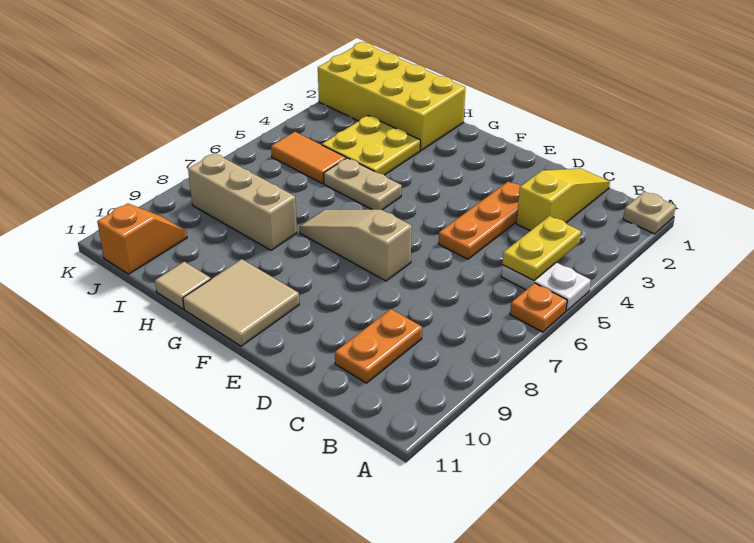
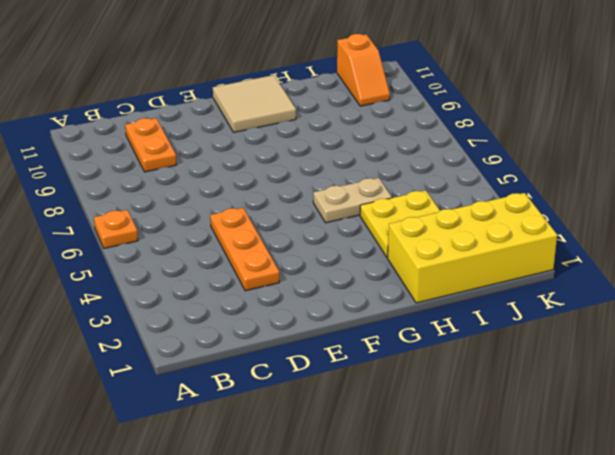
none -> tan plate A1 level 1
none -> white plate A5:B5 level 1
none -> yellow slope C1:C3 level 1 top 3

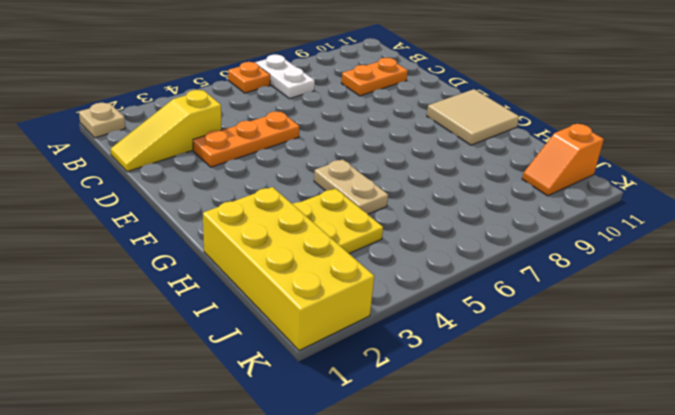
white plate A7:B7 level 1 -> white plate A5:B5 level 1
none -> tan slope E7:G7 level 1 top E
none -> tan brick H8:J8 level 1
none -> tan tile H11 level 1

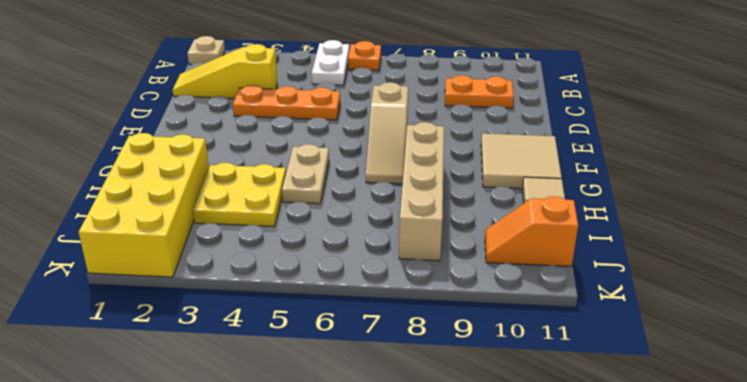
tan brick G8:J8 level 1 -> tan brick H8:J8 level 1
none -> orange tile I5:J5 level 1
none -> yellow plate B4:B5 level 2

